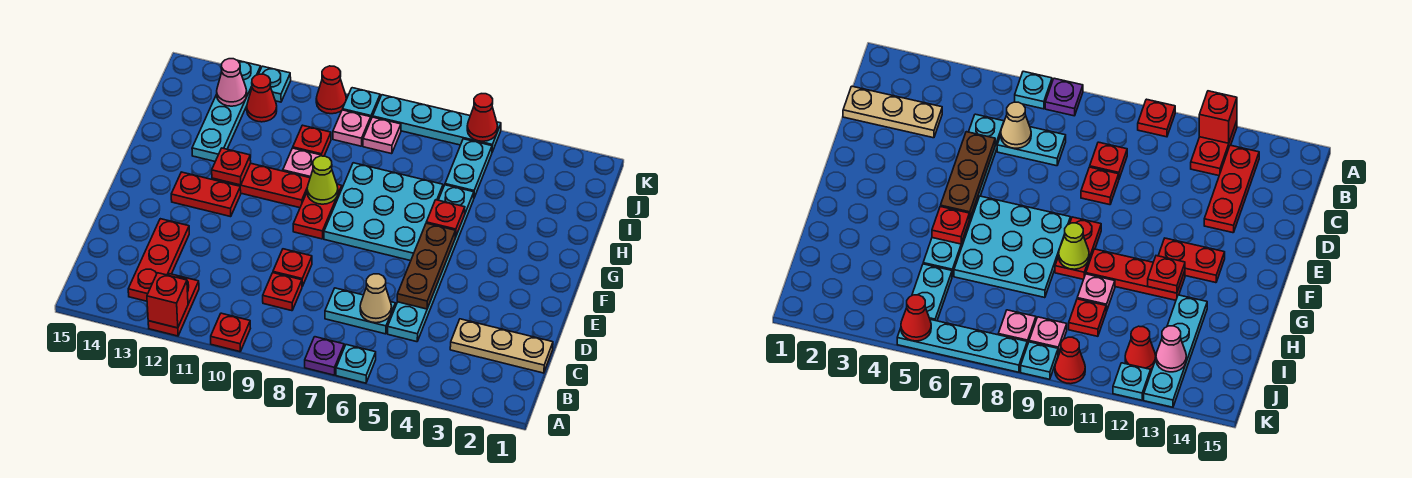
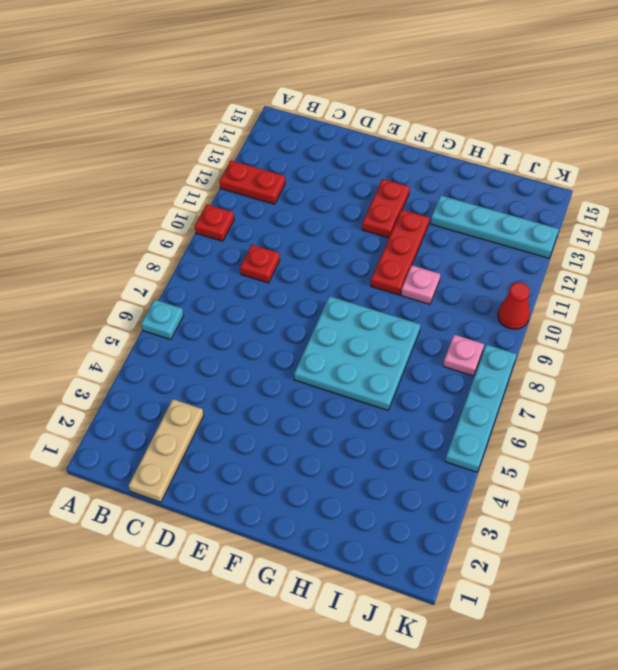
none -> purple plate A7 level 1
none -> red plate B13:D13 level 1
none -> cyan plate C5:H5 level 1
none -> cyan plate C6:C7 level 1

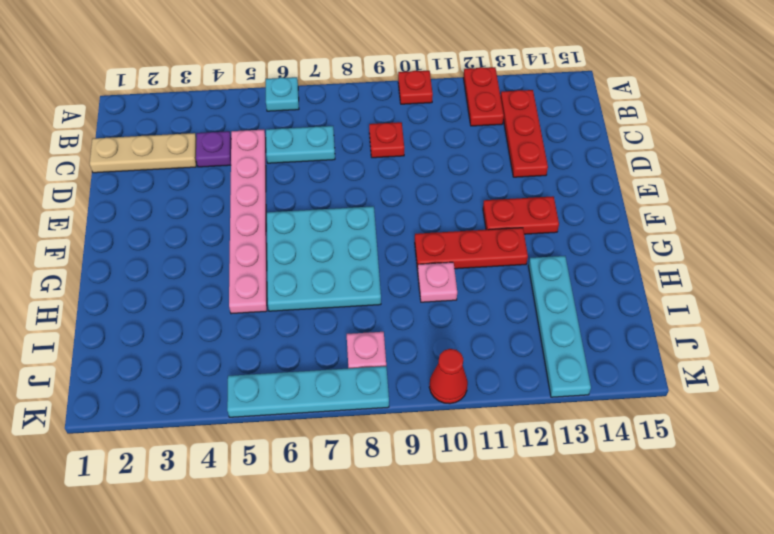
purple plate C4 level 1 -> purple plate A7 level 1
pink plate C5:H5 level 1 -> cyan plate C5:H5 level 1
none -> red plate D9 level 1
none -> red plate F9:G9 level 1
none -> cyan plate I5:J5 level 1
none -> red plate I10 level 1

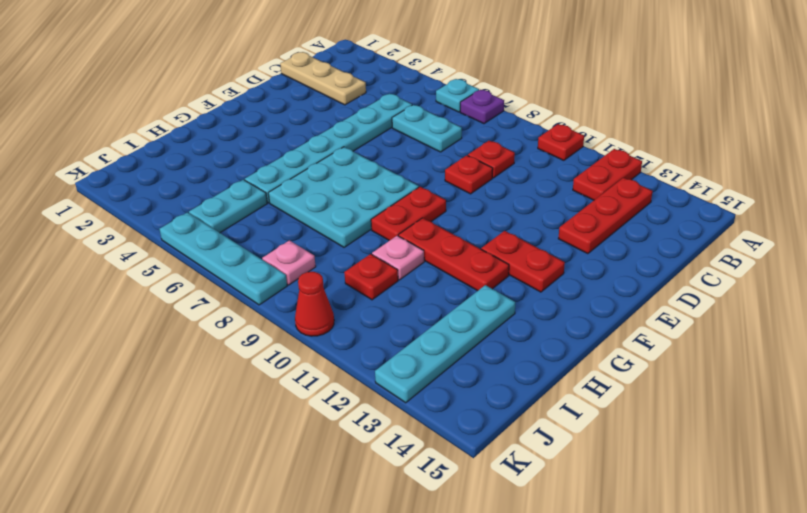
none -> pink plate J9 level 1
none -> red cone J12 level 1
none -> cyan plate K9 level 1
none -> cyan plate K12 level 1

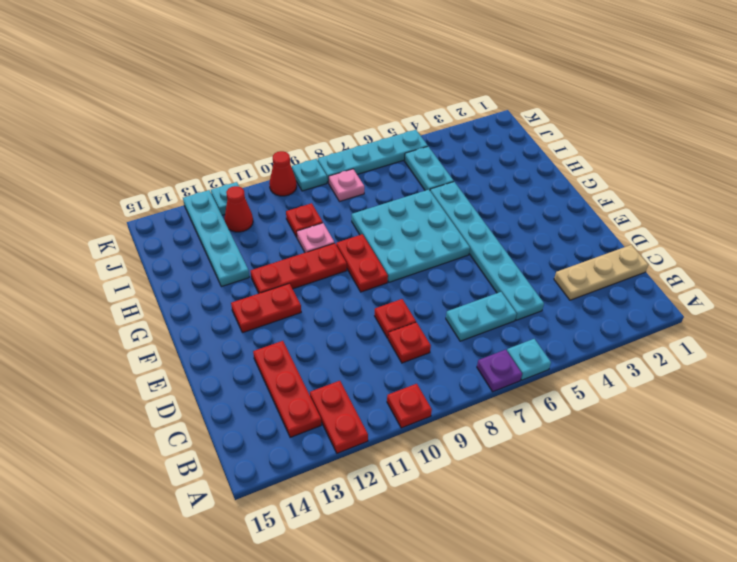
none -> pink plate J9 level 1
none -> red brick A12 level 2
none -> tan cone C6 level 2
none -> brown plate D5:F5 level 2

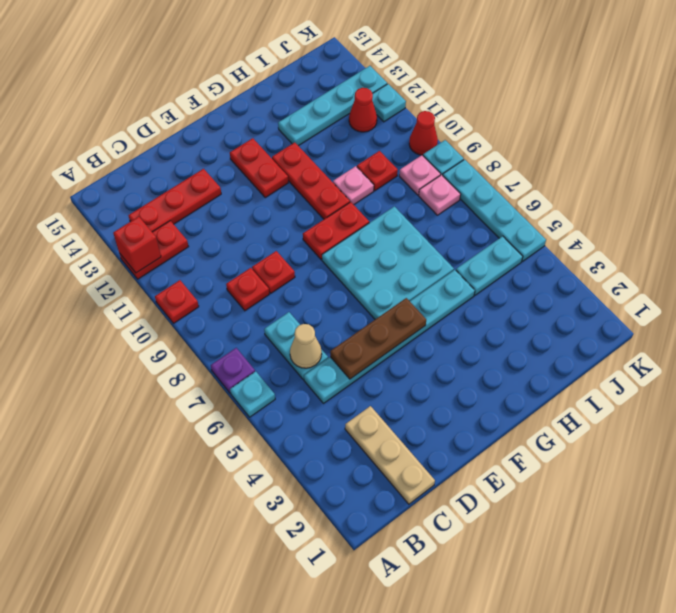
none -> red plate G5 level 2
none -> lime cone G9 level 2
none -> red plate G12 level 2
none -> pink cone J13 level 2

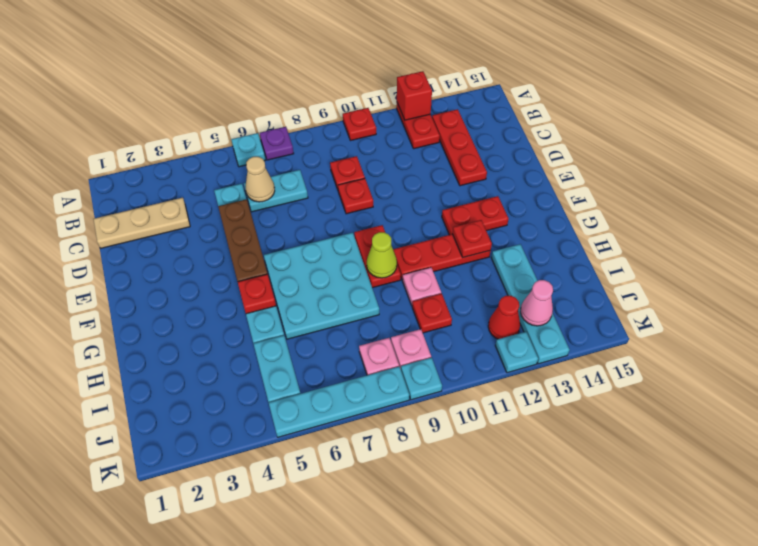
none -> red cone K10 level 1
none -> red cone K5 level 2

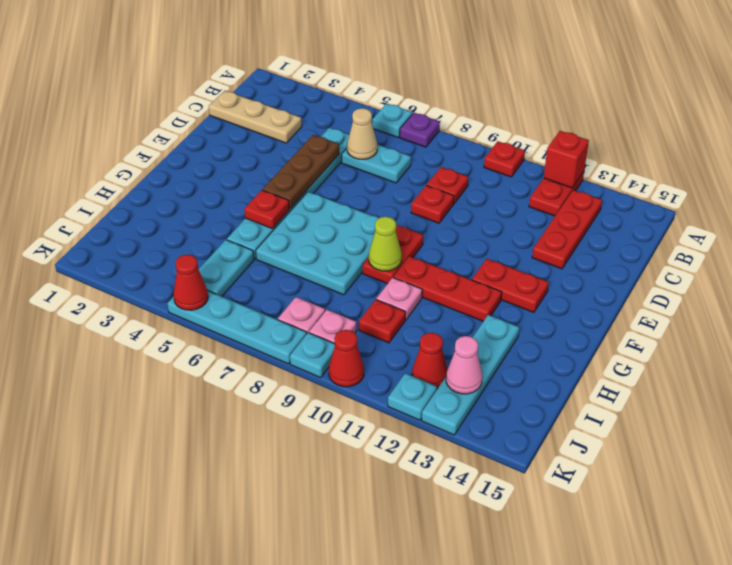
none -> red plate G12 level 2

